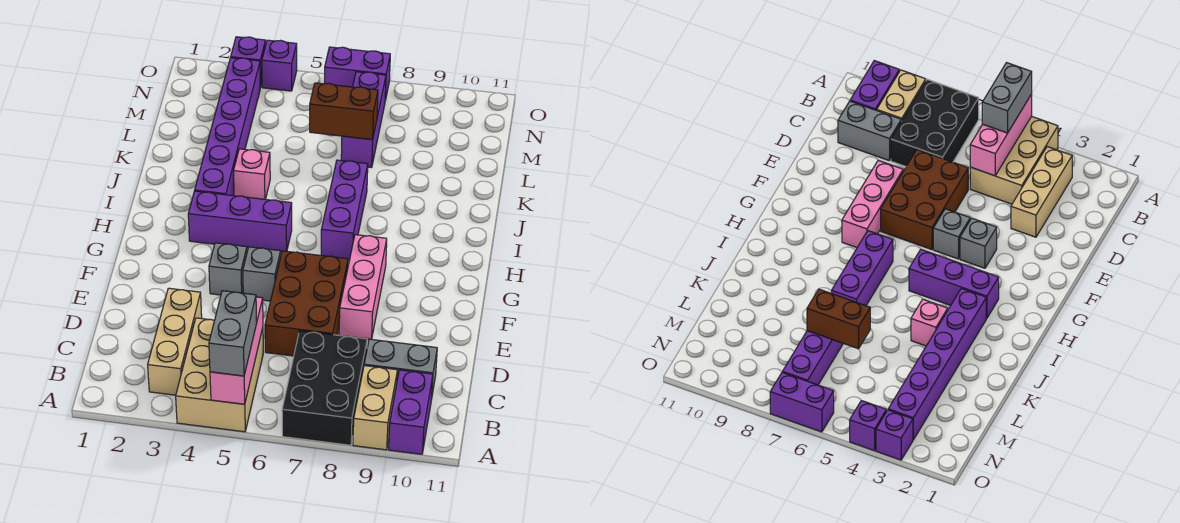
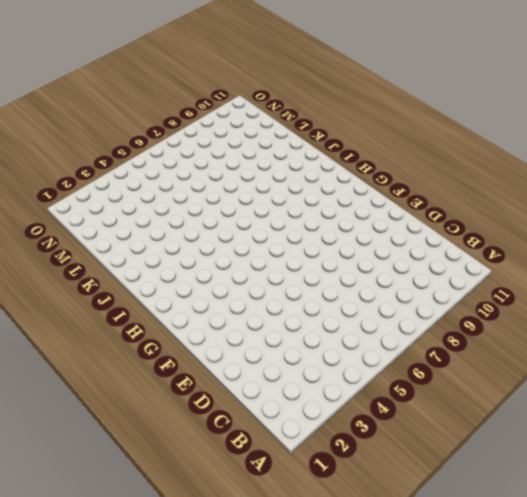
none -> tan brick A4:C5 level 1
none -> black brick A7:C8 level 1
none -> tan brick A9:B9 level 1

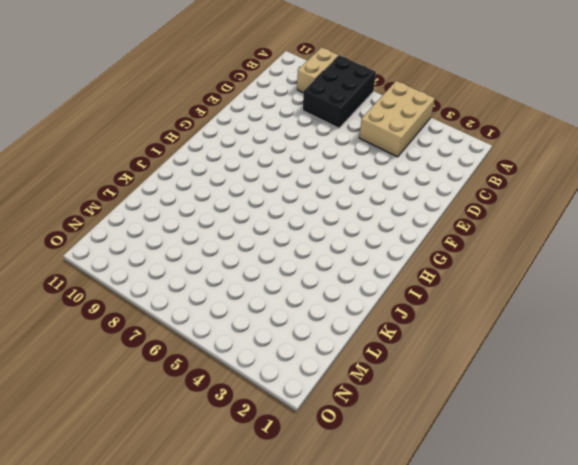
none -> purple brick A10:B10 level 1
none -> tan brick B3:D3 level 1
none -> grey brick C9:C10 level 1

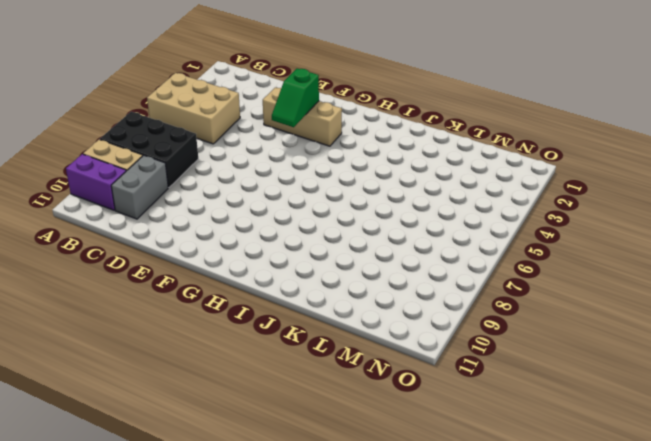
tan brick E3:G3 level 1 -> tan brick B3:D3 level 1
green slope F3:F4 level 2 top 3 -> none
none -> brown brick D6:F7 level 1
none -> pink brick E8:G8 level 1
none -> grey brick F4 level 1

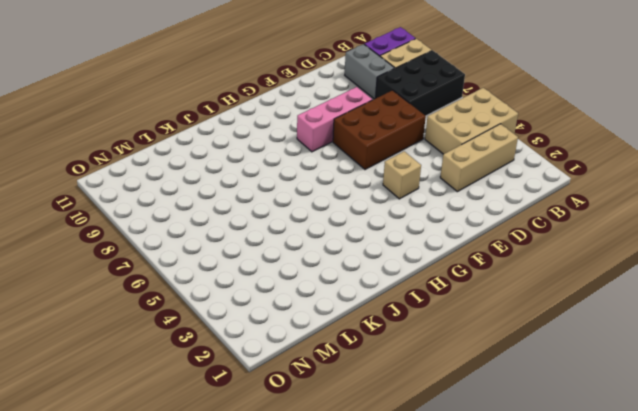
tan brick F4 level 1 -> grey brick F4 level 1
none -> grey brick F5 level 1
none -> purple brick H3:H5 level 1
none -> purple brick H7:J7 level 1

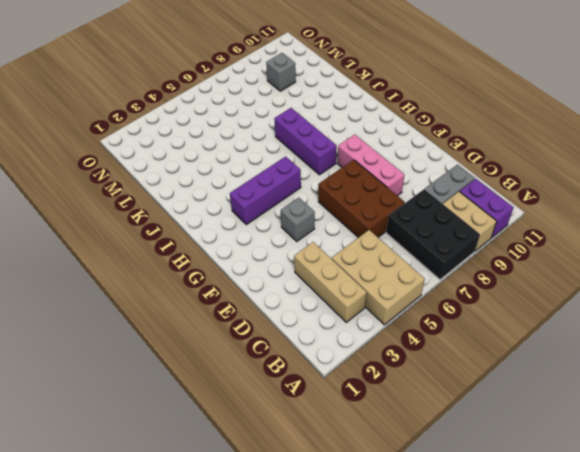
grey brick M9 level 1 -> grey brick F5 level 1
none -> purple brick I3:N3 level 1
none -> pink brick J4 level 1
none -> purple brick L7:N7 level 1

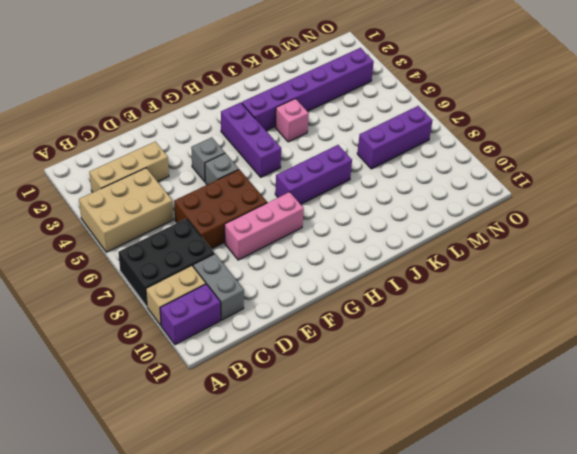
none -> purple brick O3 level 1
none -> purple brick O4 level 1
none -> purple brick O6:O7 level 1

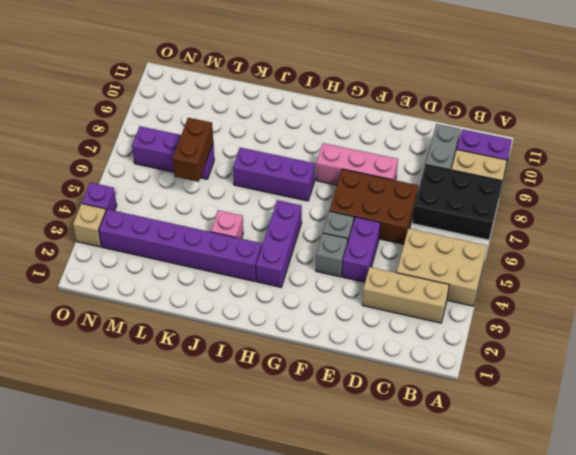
purple brick E4:E5 level 1 -> purple brick O6:O7 level 1
tan brick O3 level 1 -> purple brick O3 level 1
none -> pink brick A5:C5 level 2
none -> grey brick A5:B5 level 3

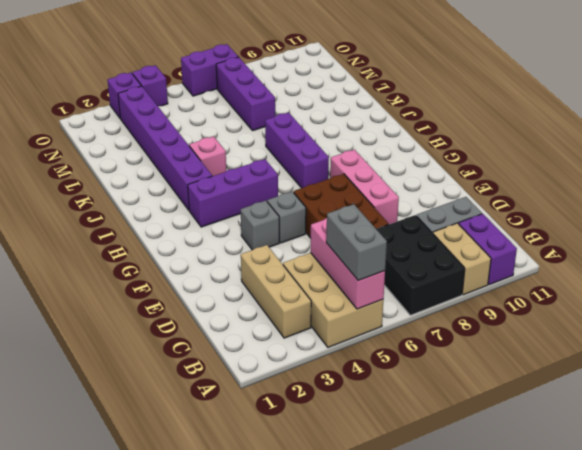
none -> brown brick L6:L7 level 2

